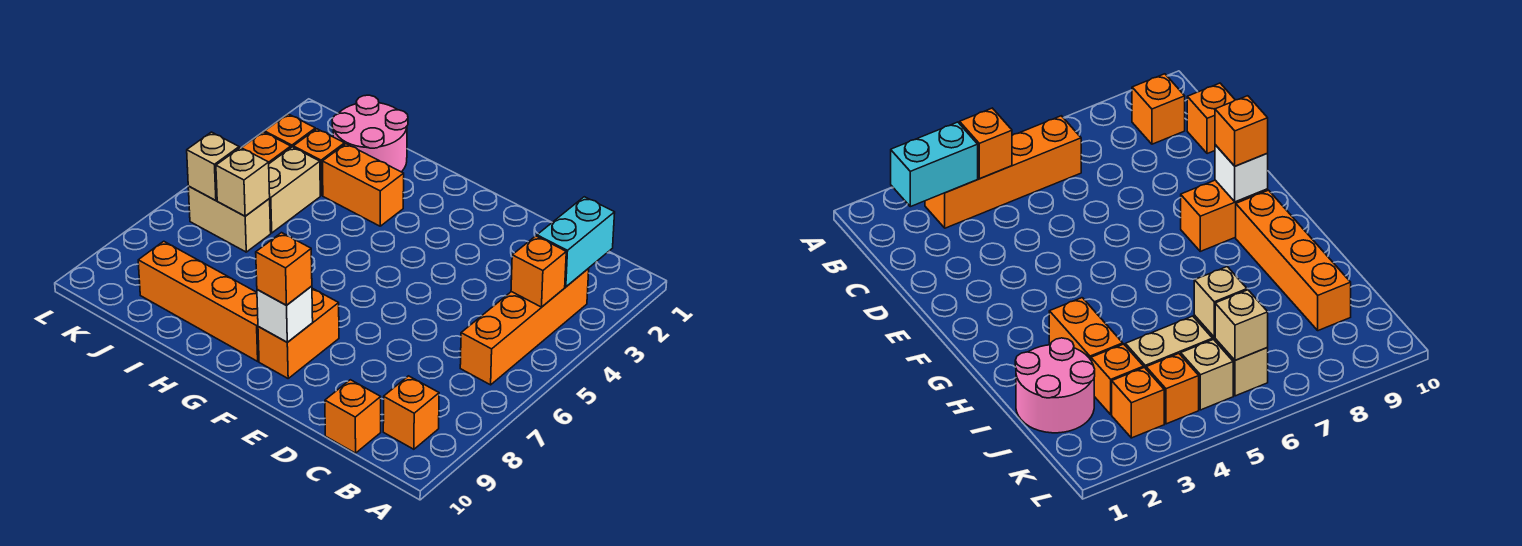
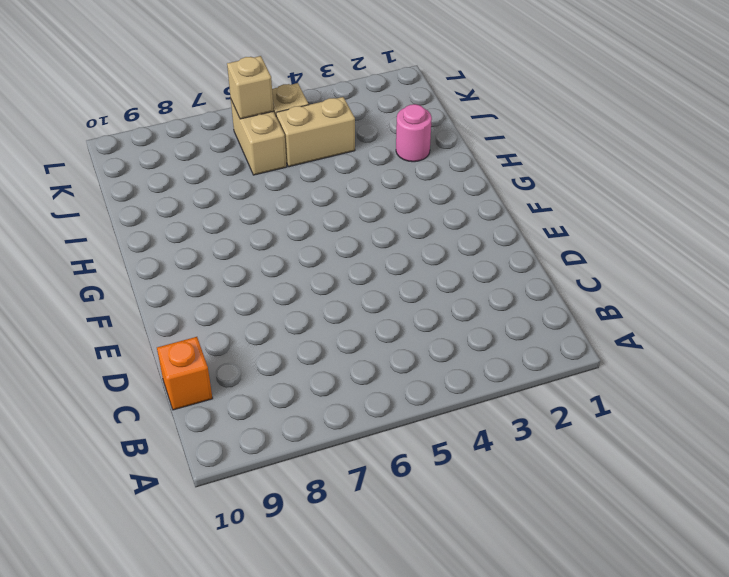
pink round brick I2 level 1 -> pink round brick I1:J2 level 1
none -> orange brick B3:B6 level 1
none -> orange brick B9 level 1
none -> orange brick F8:F9 level 1

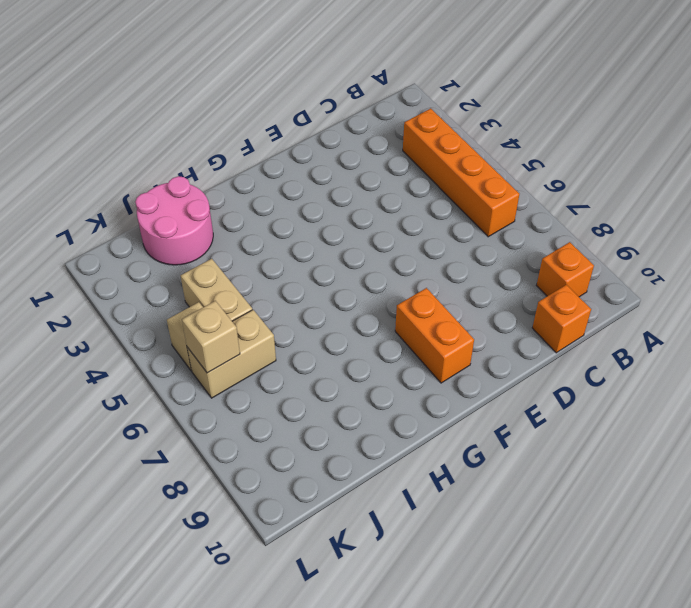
none -> orange brick G9:J9 level 1
none -> orange brick H3:I3 level 1
none -> orange brick J3 level 1

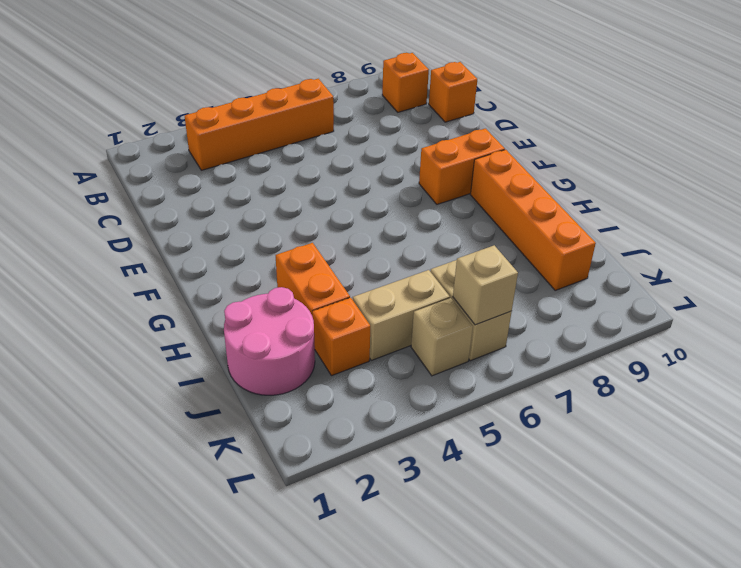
none -> orange brick K3 level 1
none -> orange brick K4 level 1
none -> cyan brick B2:B3 level 2

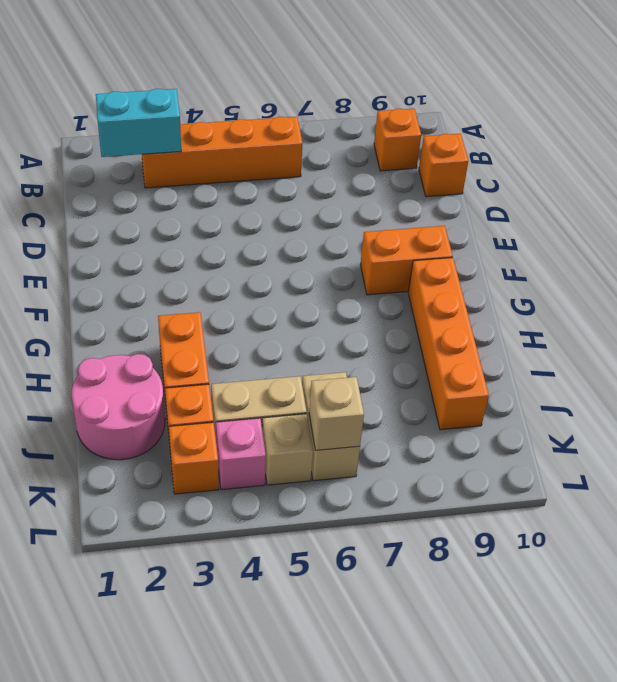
pink brick K4 level 1 -> orange brick K4 level 1
none -> orange brick B4 level 2
none -> white brick F9 level 2
none -> tan brick J6 level 2

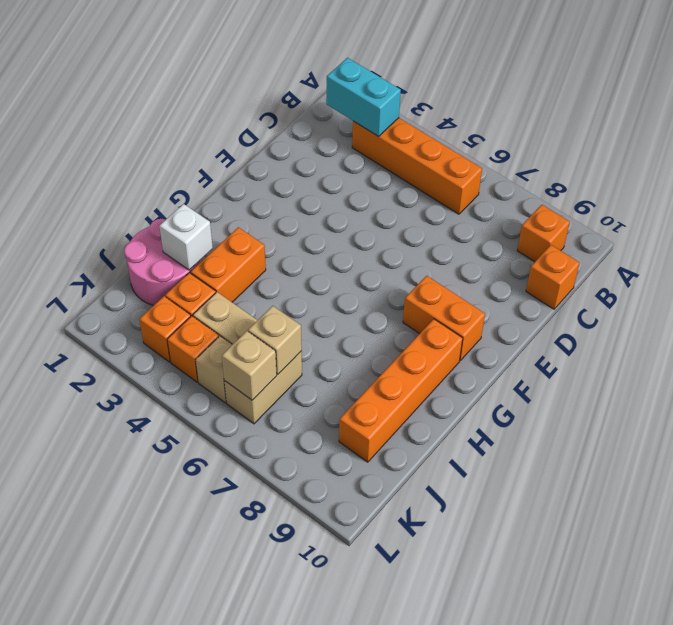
white brick I2 level 2 -> white brick F9 level 2
none -> orange brick B4 level 2
none -> orange brick F9 level 3

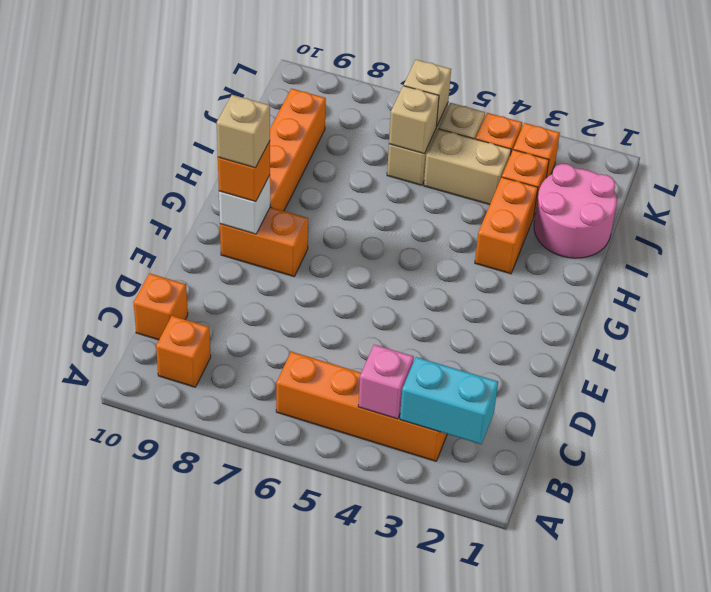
pink brick B4 level 2 -> orange brick B4 level 2
tan brick F9 level 4 -> none

